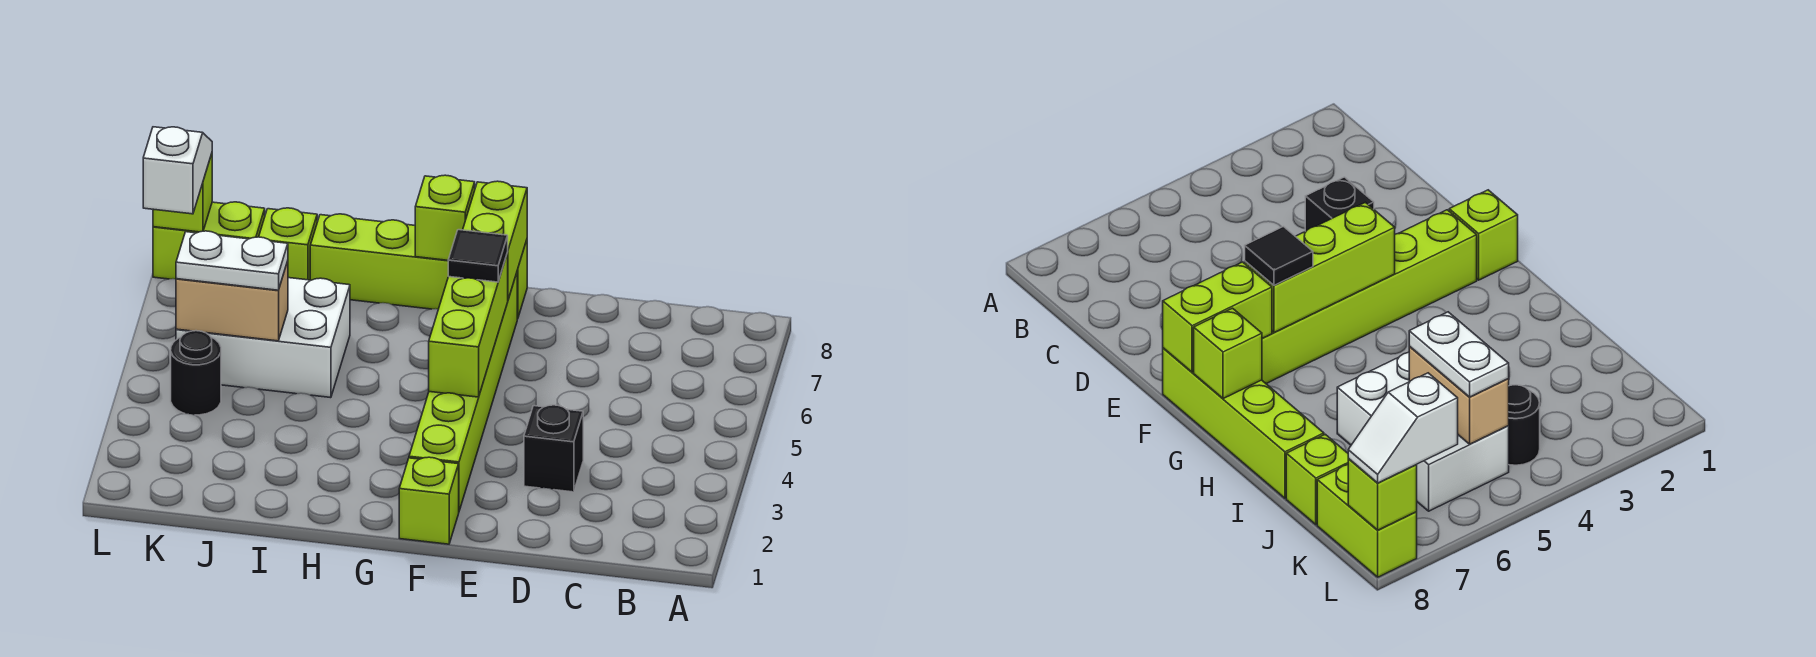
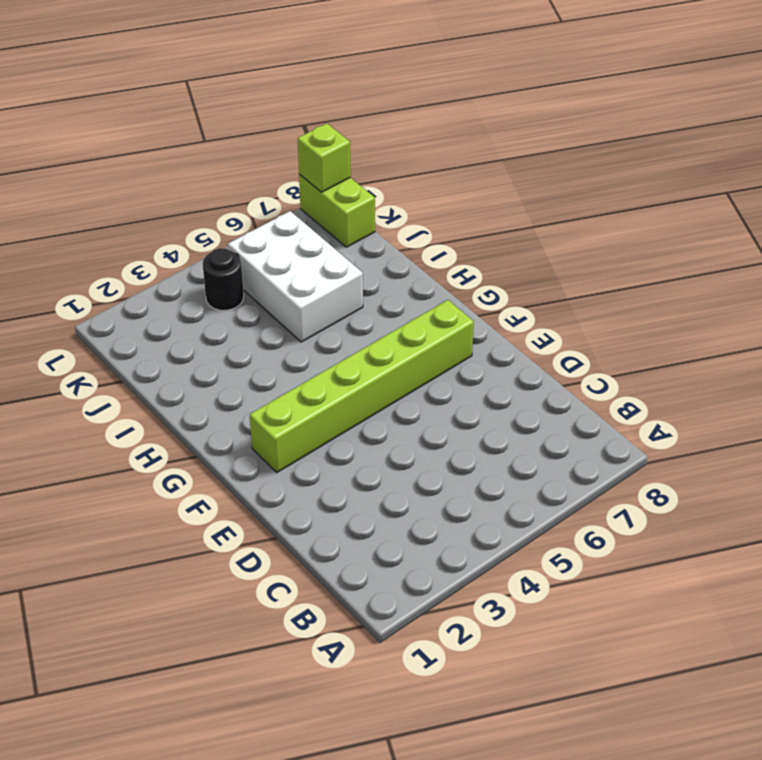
none -> black brick D3 level 1
none -> lime brick F1 level 1
none -> lime brick F8:I8 level 1

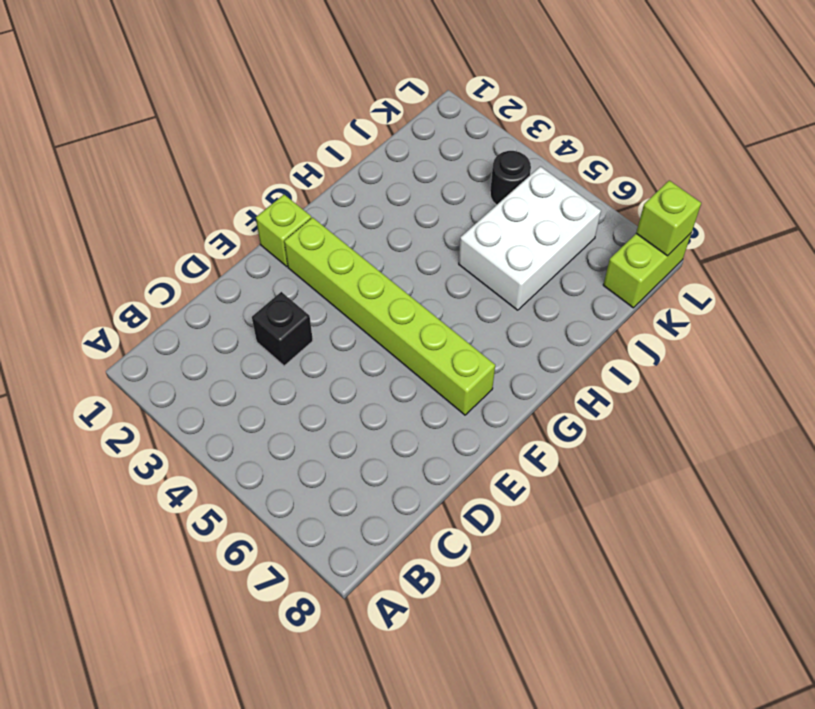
none -> lime brick F8:I8 level 1
none -> lime brick J8 level 1
none -> lime brick F4:F6 level 2

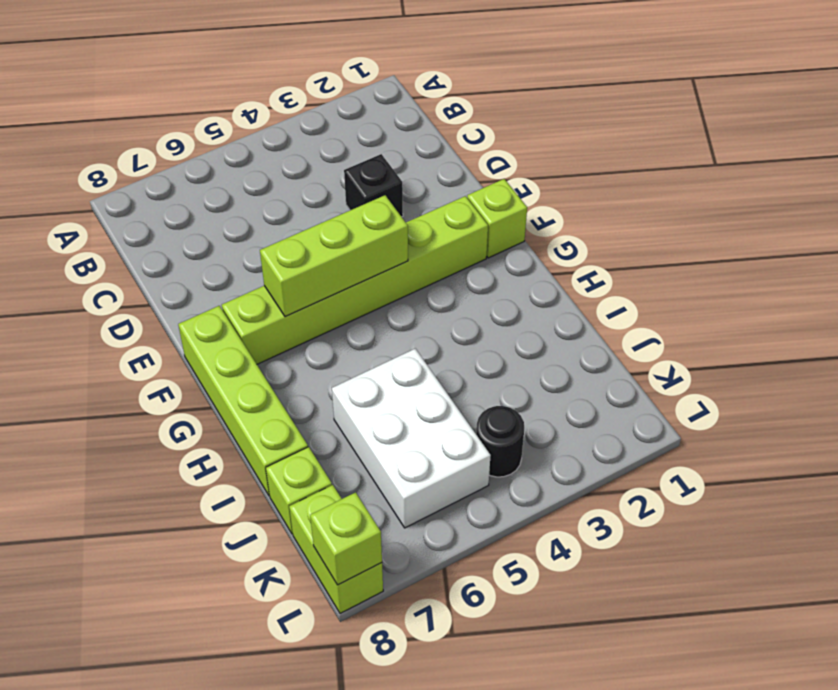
none -> lime brick F7:F8 level 2
none -> lime brick G8 level 2
none -> tan brick J5:K5 level 2

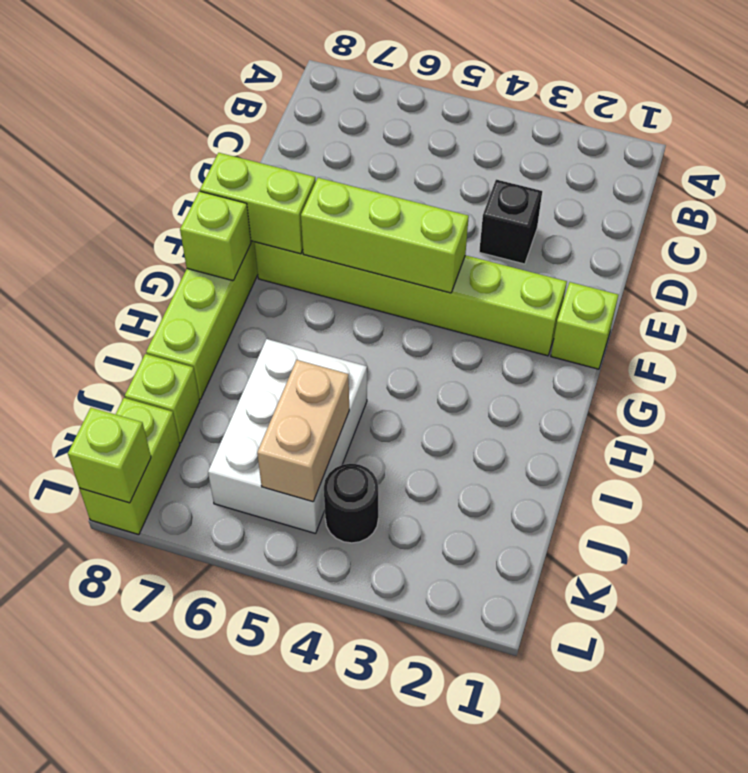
none -> black tile F6 level 3
none -> white plate J5:K5 level 3
none -> white slope L7:L8 level 3 top 7

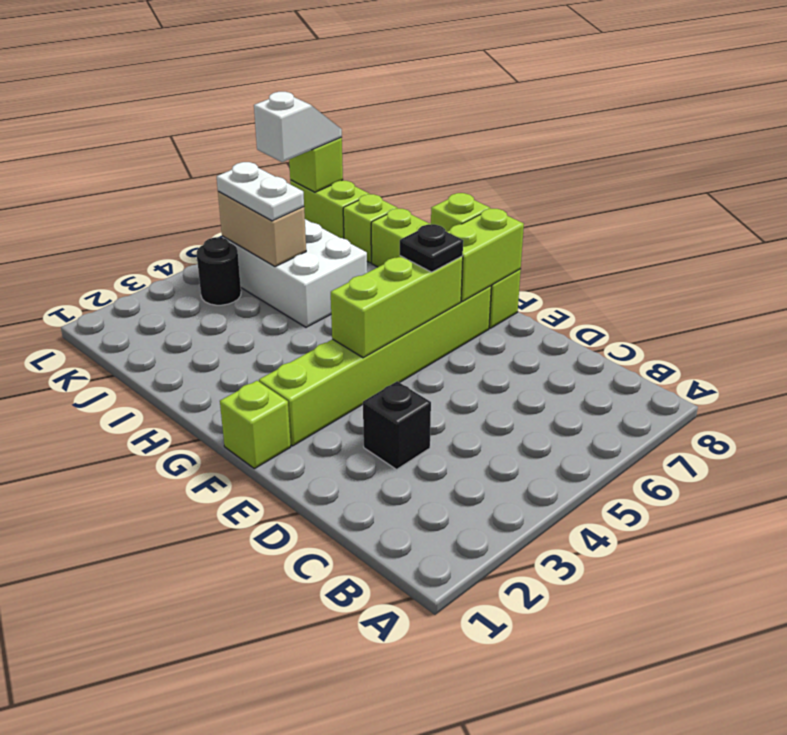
black plate F6 level 3 -> black tile F6 level 3

